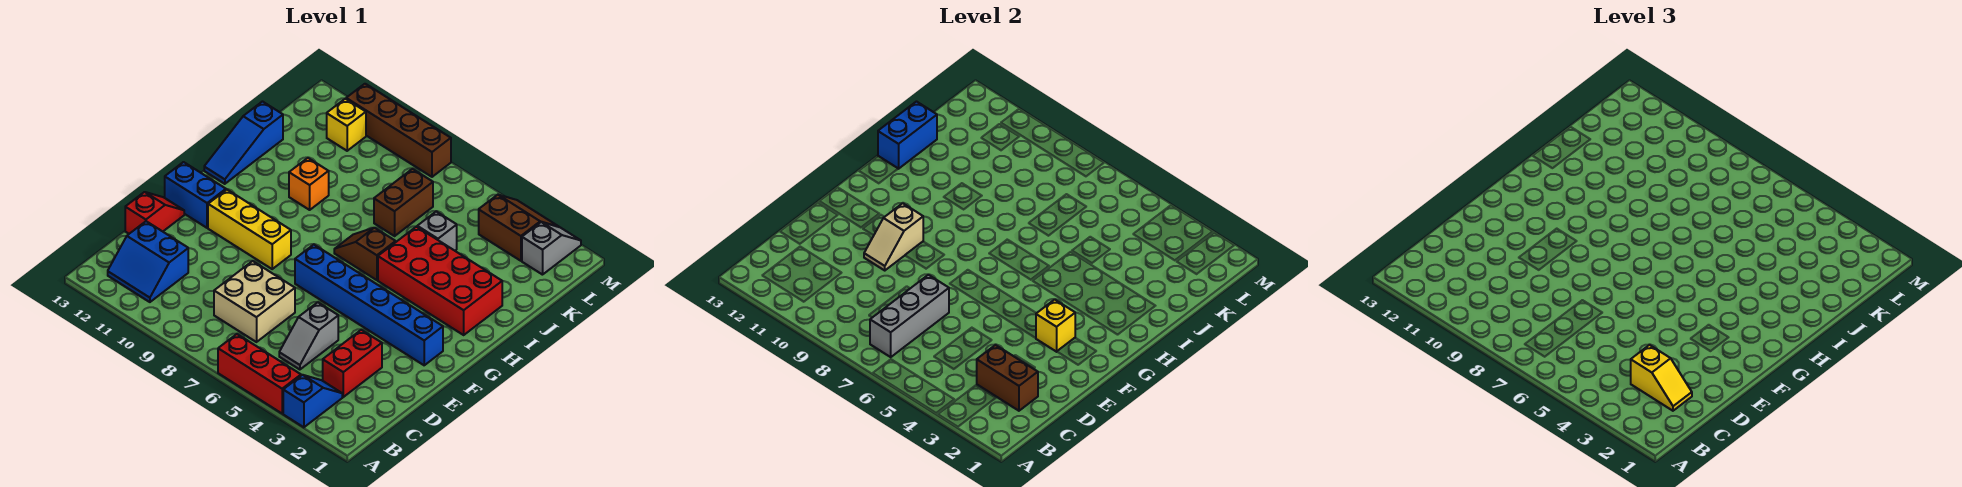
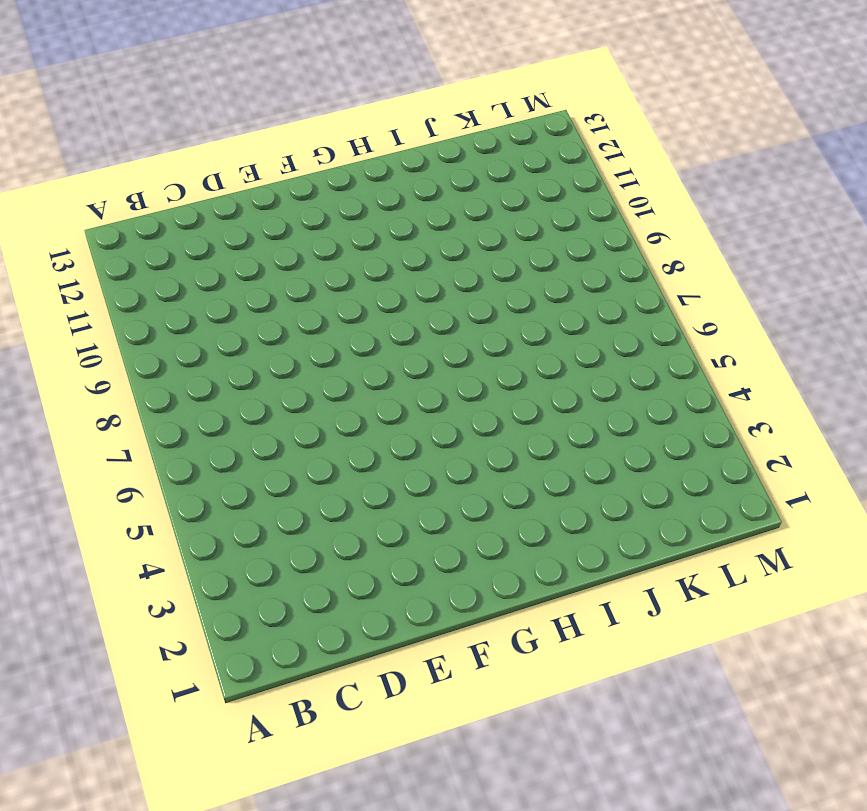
none -> blue slope A3:B3 level 1 top A
none -> red brick A4:A6 level 1
none -> blue slope B11:C12 level 1 top C

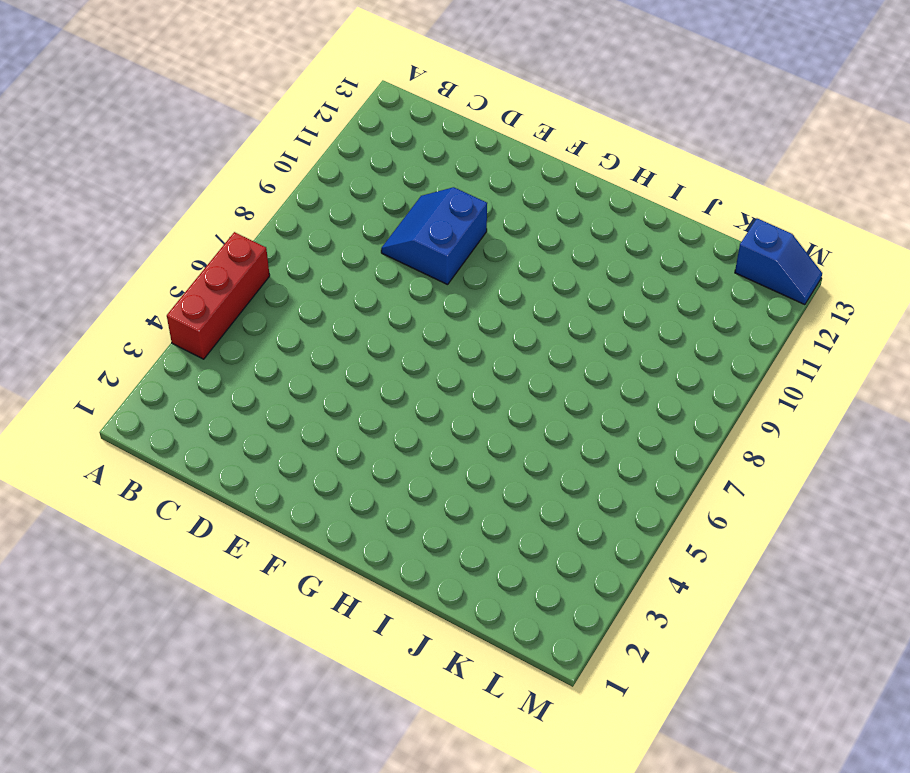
blue slope D9:E10 level 1 top E -> blue slope B11:C12 level 1 top C
blue slope L13:M13 level 1 top L -> blue slope A3:B3 level 1 top A
none -> red brick C3:D3 level 1
none -> grey slope C5:D5 level 1 top D
none -> tan brick C7:D8 level 1

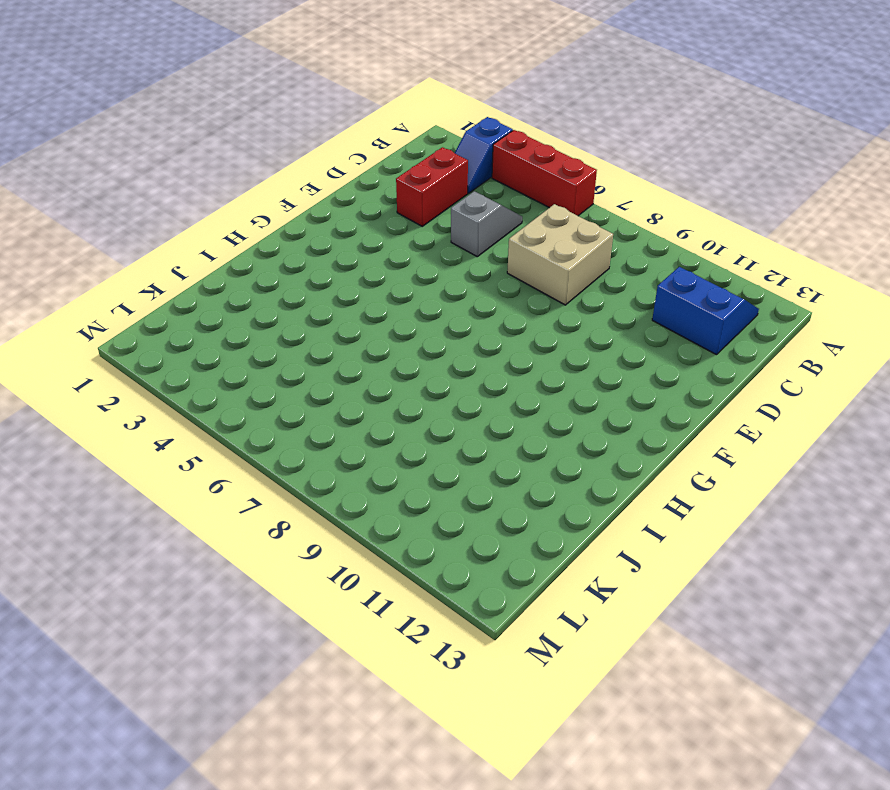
none -> red slope D13:E13 level 1 top D
none -> blue brick F2:F7 level 1
none -> yellow brick F9:F11 level 1

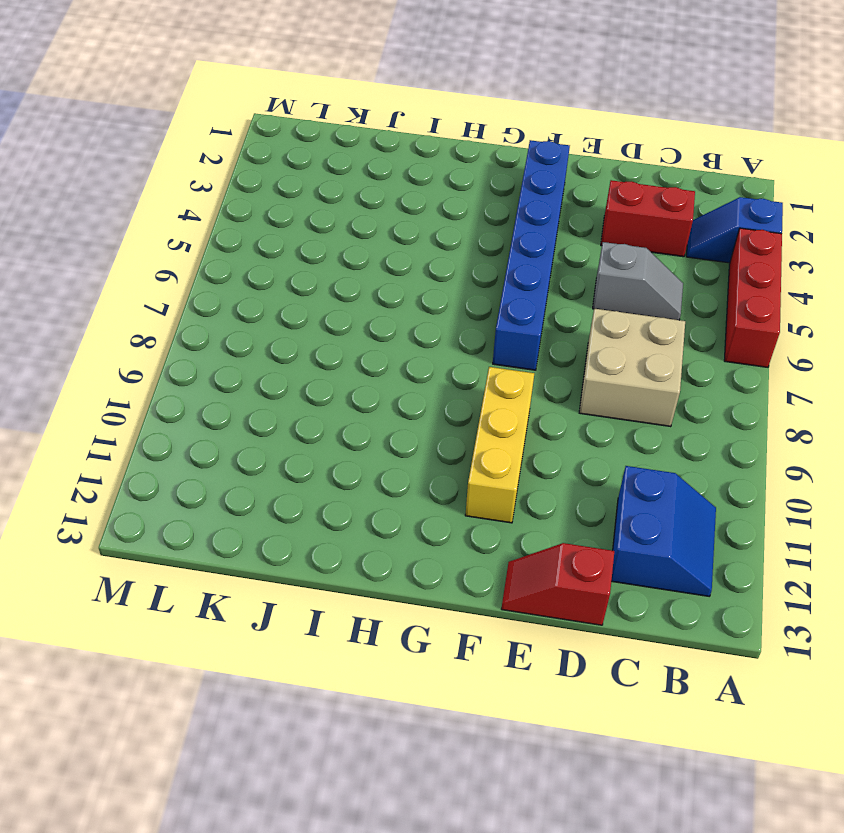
none -> blue brick F12:F13 level 1
none -> red brick H2:I5 level 1
none -> brown slope H6:H7 level 1 top 6

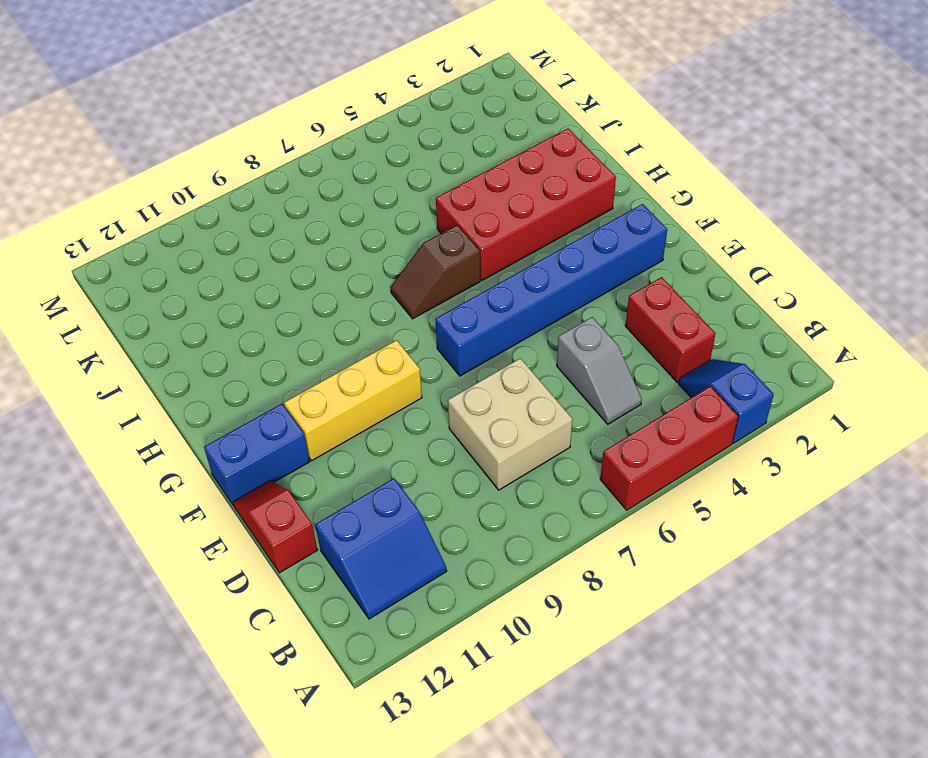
none -> blue slope H13:J13 level 1 top J
none -> orange brick I10 level 1
none -> grey brick J5 level 1

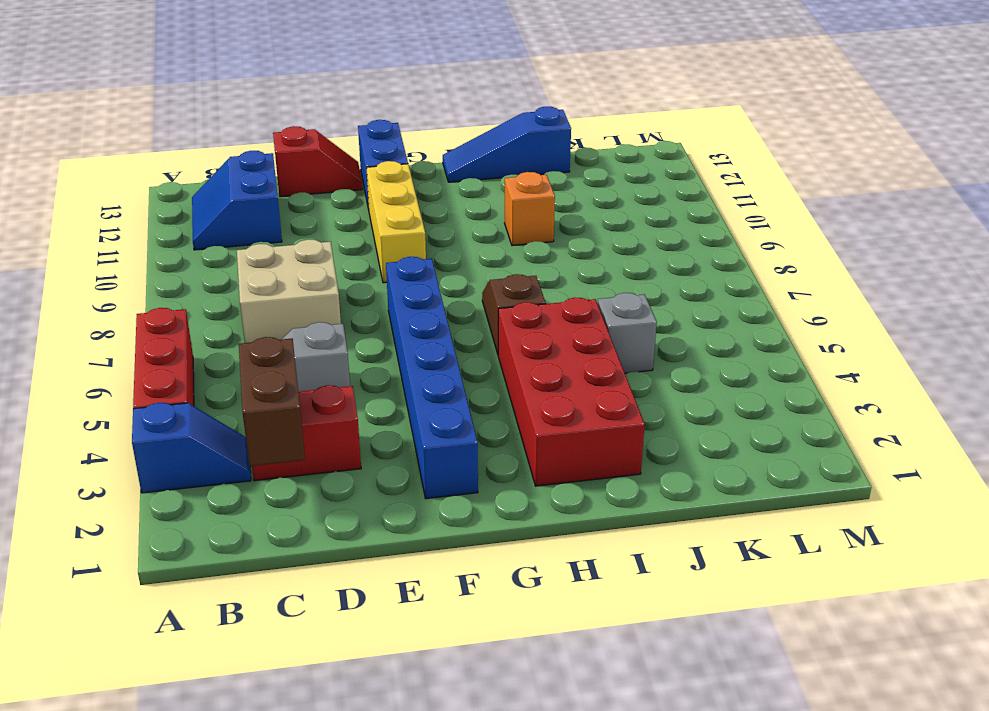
none -> brown brick J7:K7 level 1
none -> grey slope L2:M2 level 1 top L
none -> brown slope L3:M4 level 1 top L

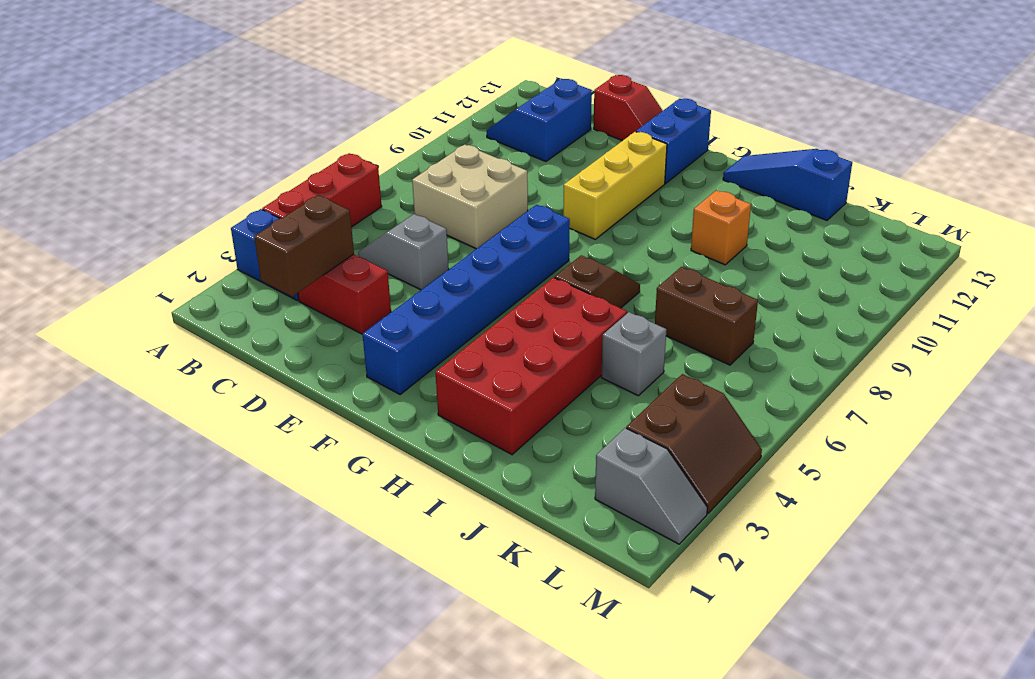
none -> yellow brick L11 level 1
none -> brown brick M8:M11 level 1
none -> grey brick B7:D7 level 2

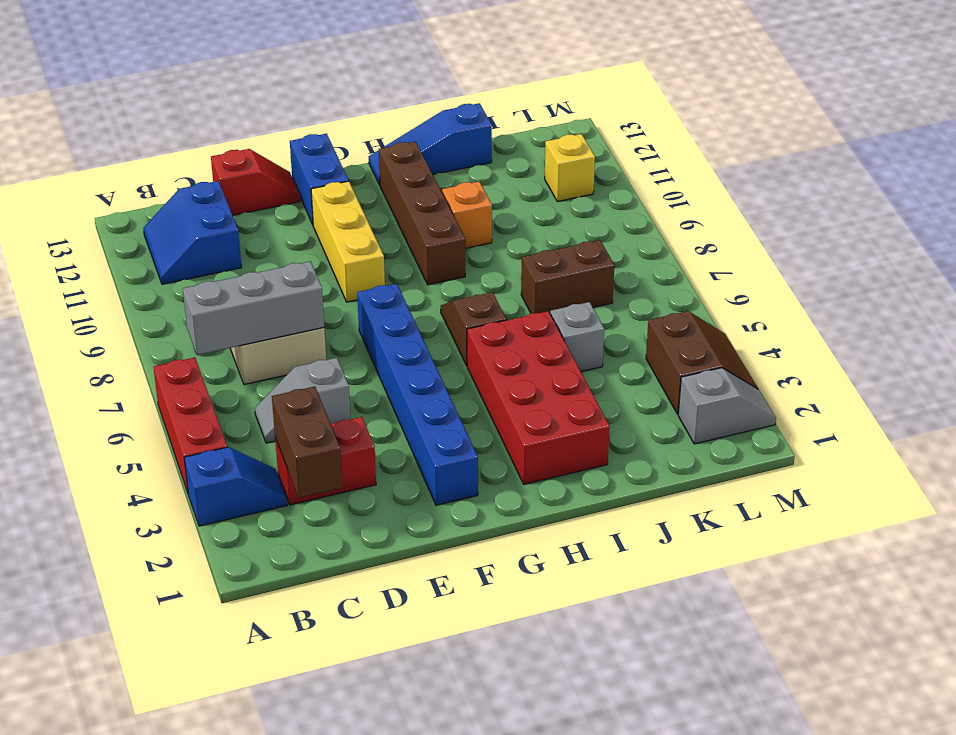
brown brick H9:H12 level 1 -> brown brick M8:M11 level 1
none -> tan slope E10:F10 level 2 top F
none -> yellow brick F3 level 2
none -> blue brick I13:J13 level 2

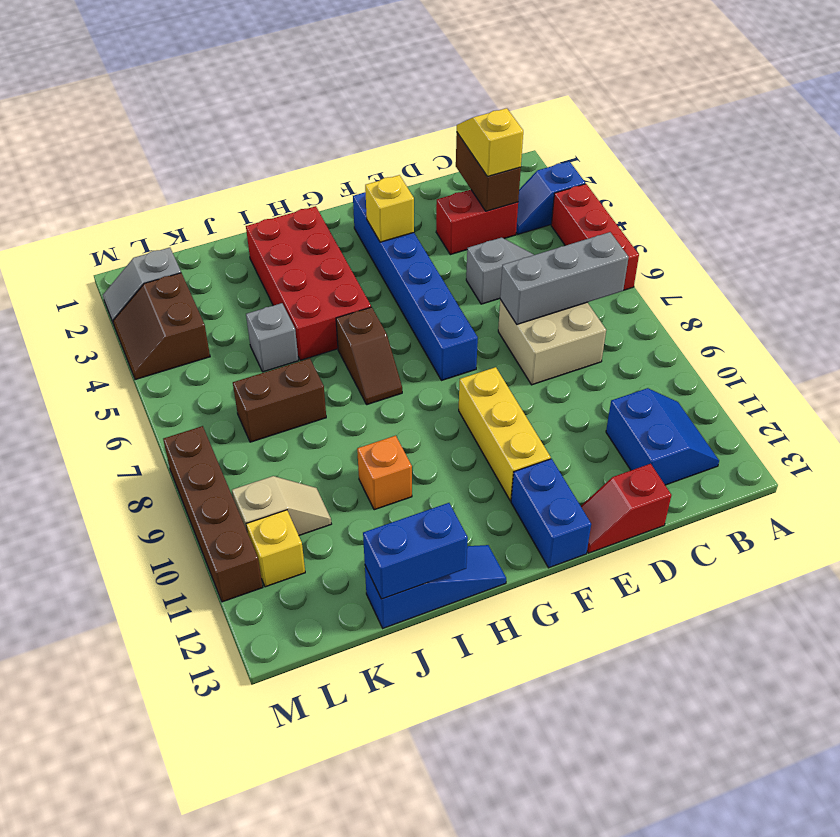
tan slope K10:L10 level 1 top L -> tan slope E10:F10 level 2 top F

